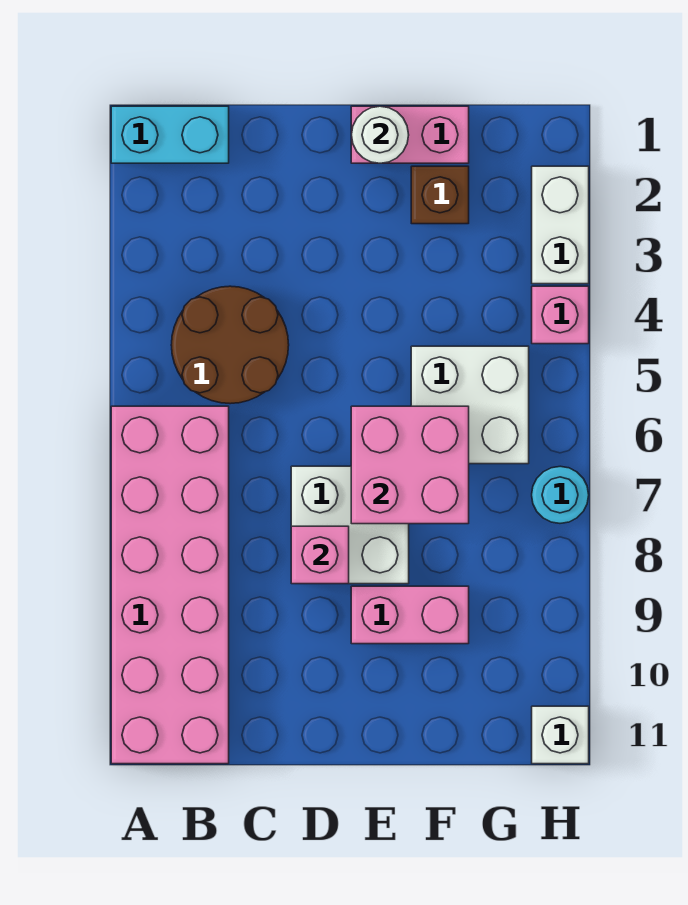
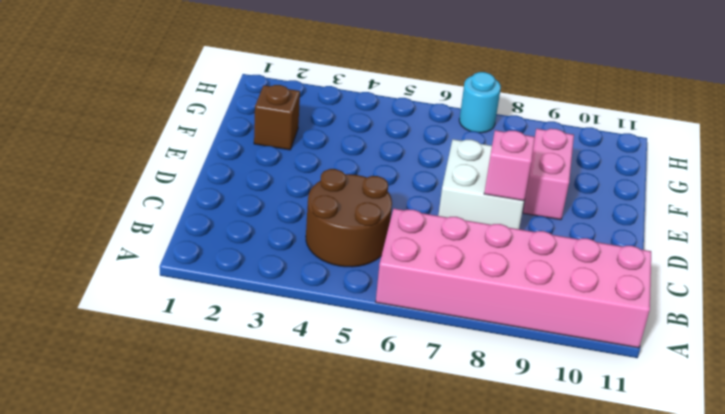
none -> cyan brick A1:B1 level 1
none -> pink brick E1:F1 level 1
none -> white brick F5:G6 level 1

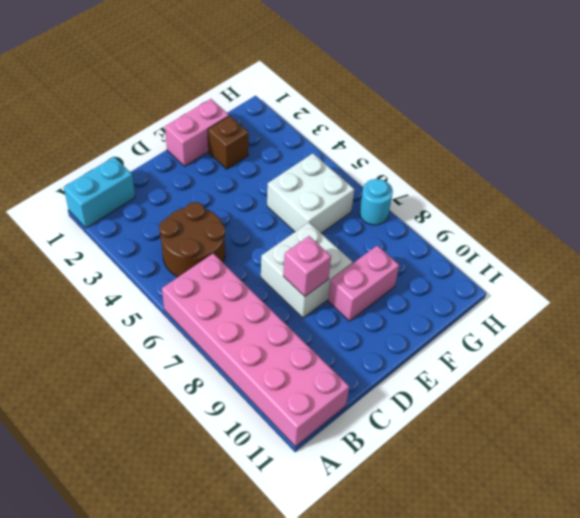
none -> white brick H2:H3 level 1
none -> pink brick H4 level 1
none -> white brick H11 level 1

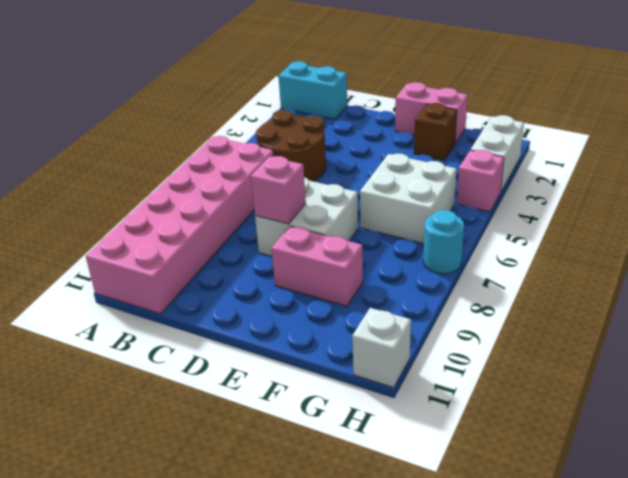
none -> white round brick E1 level 2
none -> pink brick E6:F7 level 2

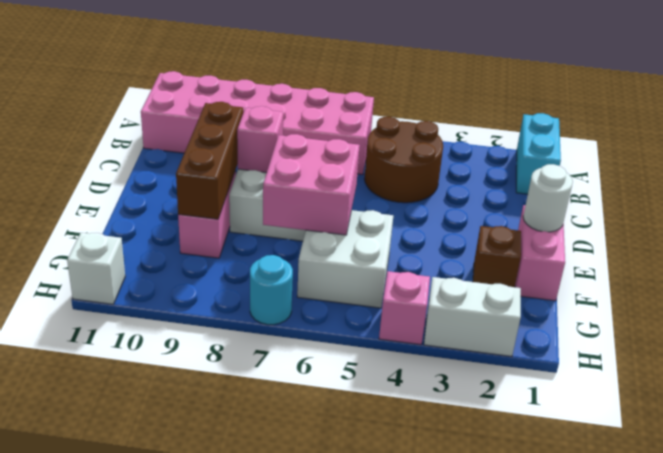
brown brick D9:F9 level 2 -> none

